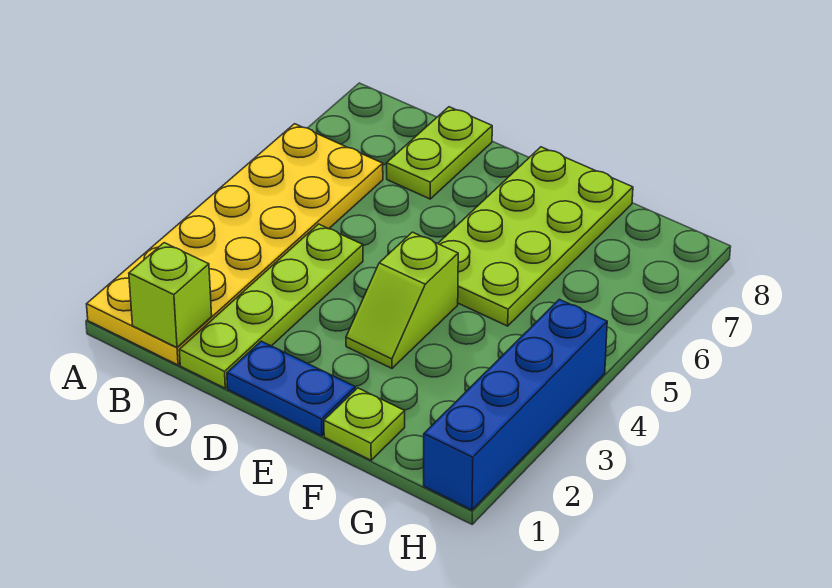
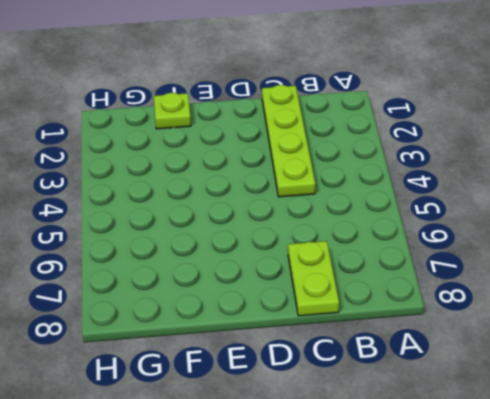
none -> yellow plate A1:B6 level 1
none -> blue plate D1:E1 level 1

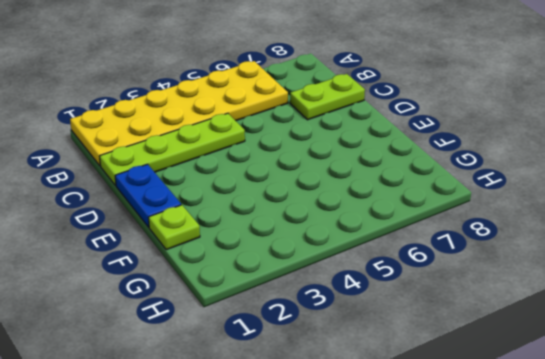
none -> lime slope E3:E4 level 1 top 4
none -> lime plate E5:F8 level 1

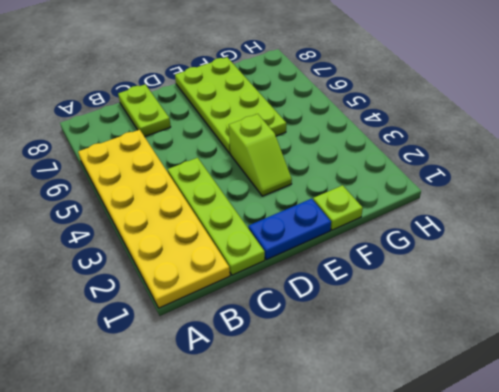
none -> blue brick H1:H4 level 1
none -> lime brick B1 level 2

